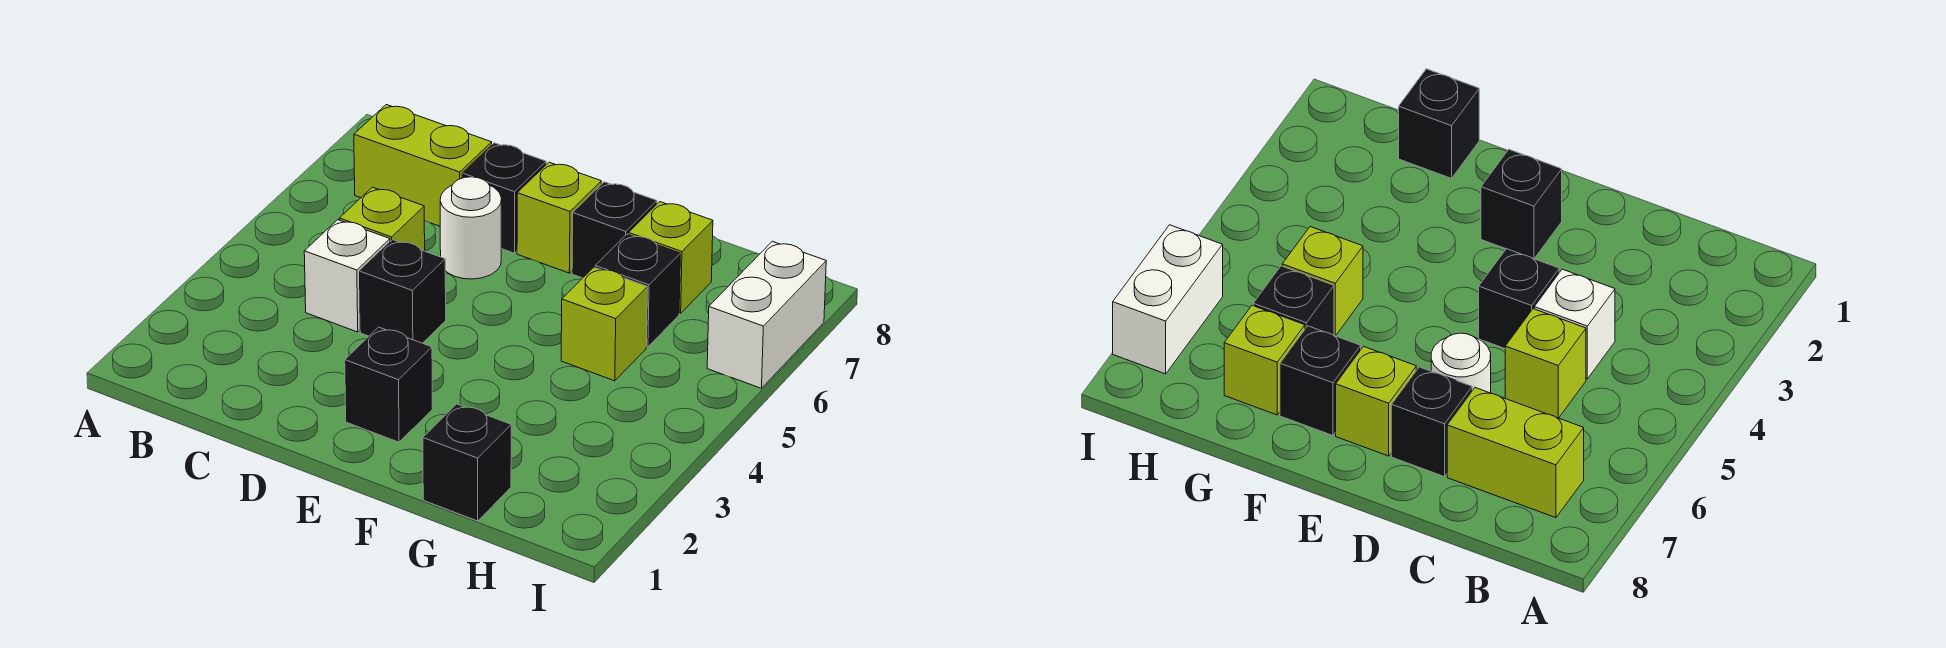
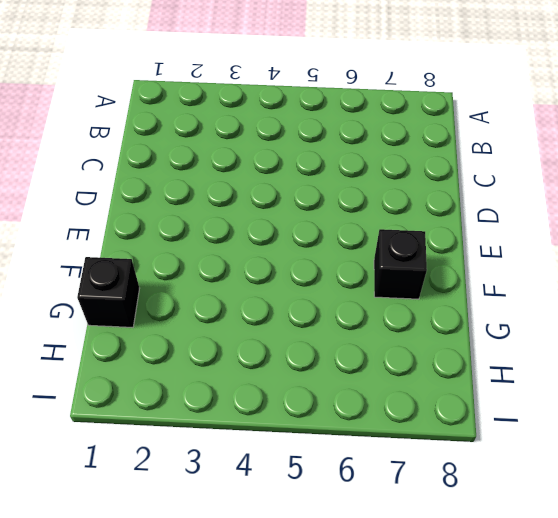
none -> lime brick B7:C7 level 1
none -> white brick C4 level 1
none -> lime brick C5 level 1

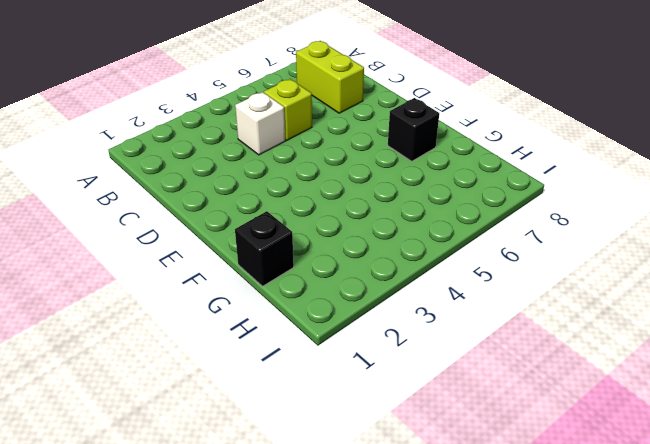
none -> black brick D4 level 1
none -> white round brick D6 level 1
none -> black brick D7 level 1

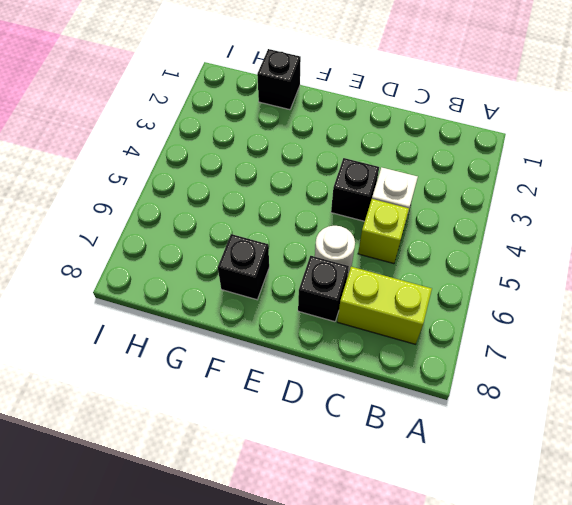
none -> black brick E2 level 1
none -> lime brick E7 level 1
none -> lime brick G5 level 1

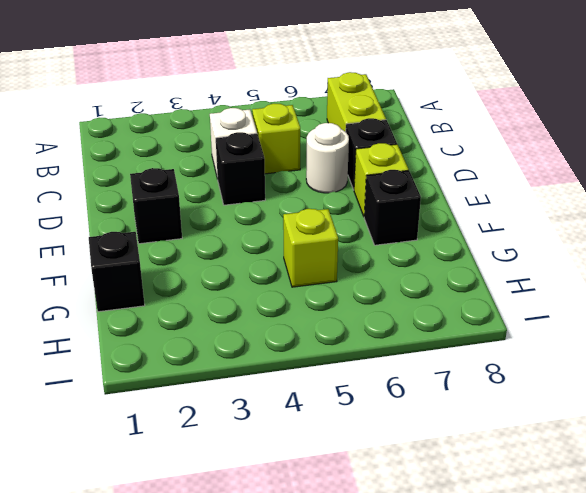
none -> black brick G6 level 1
none -> lime brick G7 level 1
none -> white brick I6:I7 level 1

